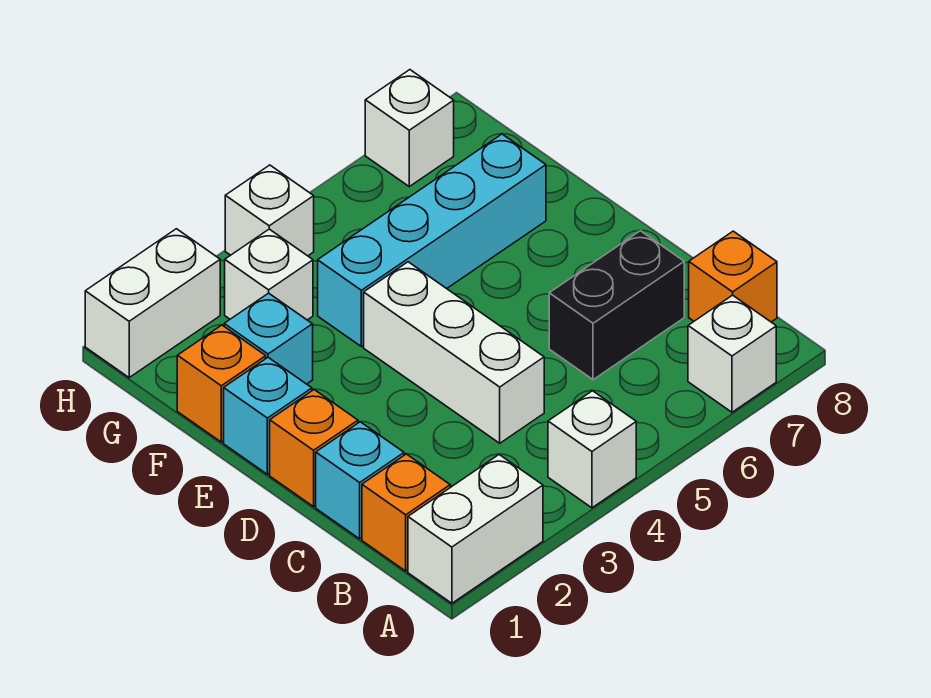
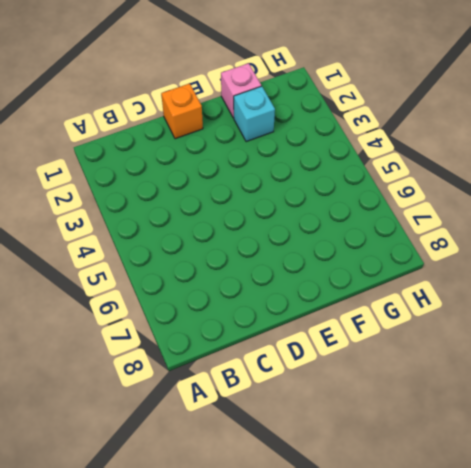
pink brick F1 level 1 -> orange brick F1 level 1
none -> white brick A1:A2 level 1
none -> white brick A4 level 1
none -> white brick A7 level 1

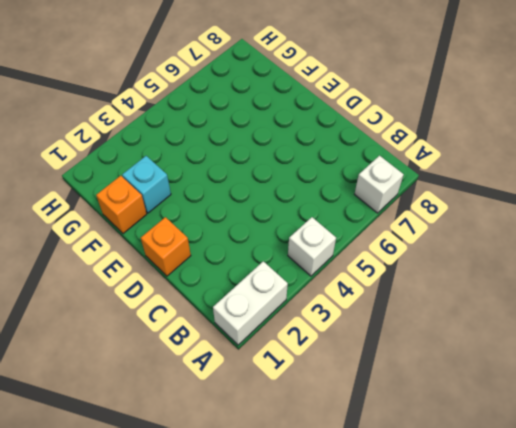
none -> orange brick B1 level 1
none -> orange brick B8 level 1
none -> cyan brick C1 level 1

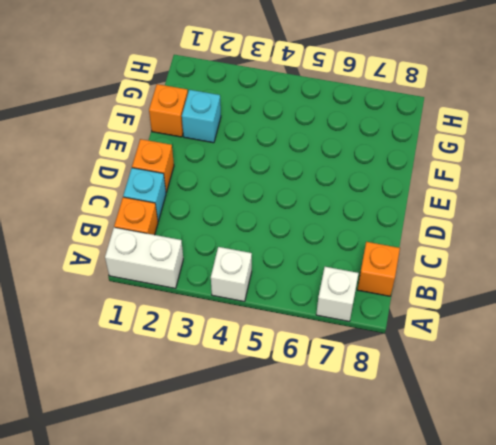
none -> white brick C4:E4 level 1
none -> black brick C6:C7 level 1
none -> cyan brick E1 level 1

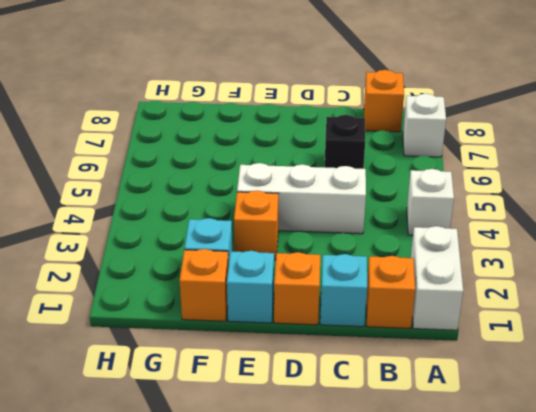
black brick C6 level 1 -> black brick C6:C7 level 1
orange brick E3 level 1 -> none
none -> cyan brick F4:F7 level 1
none -> white brick G3 level 1
none -> white brick H1:H2 level 1

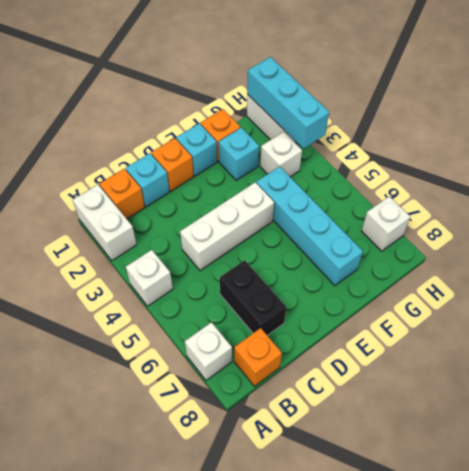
cyan brick H1:H3 level 2 -> none
none -> white brick H4 level 1

